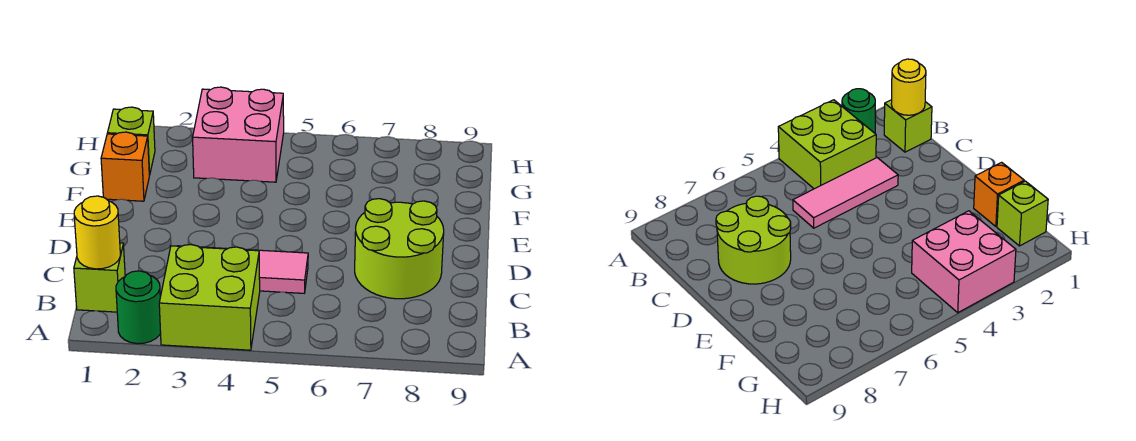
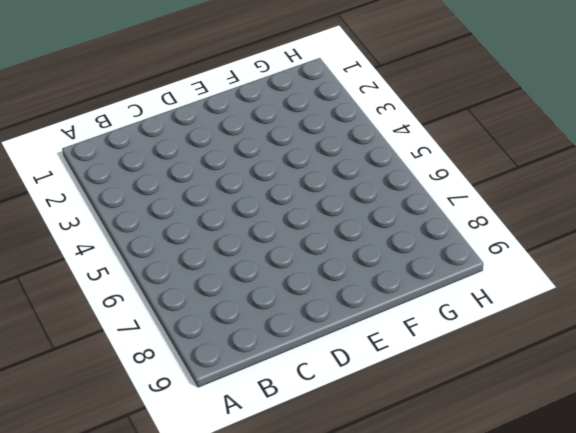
none -> green round brick A2 level 1
none -> lime brick A3:B4 level 1

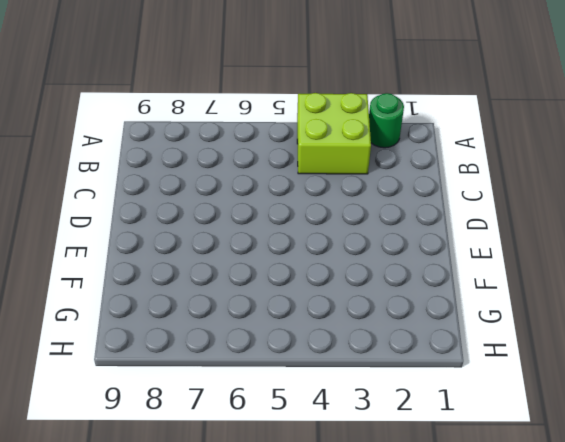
none -> lime brick B1 level 1
none -> pink tile C3:C5 level 1

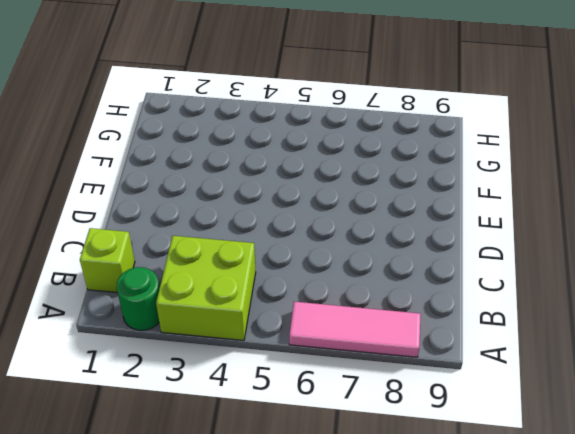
pink tile A6:A8 level 1 -> pink tile C3:C5 level 1
none -> lime round brick C7:D8 level 1
none -> orange brick F1 level 1

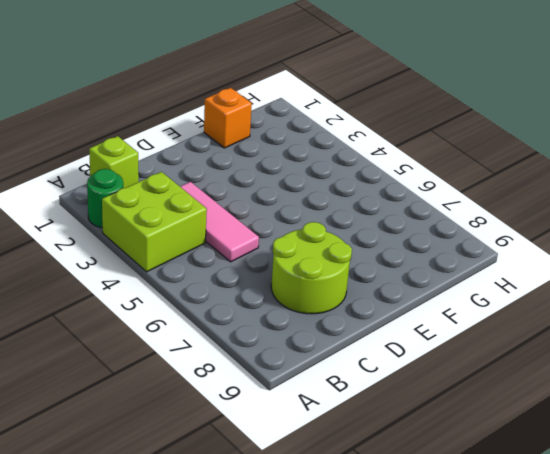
none -> lime brick G1 level 1
none -> pink brick G3:H4 level 1

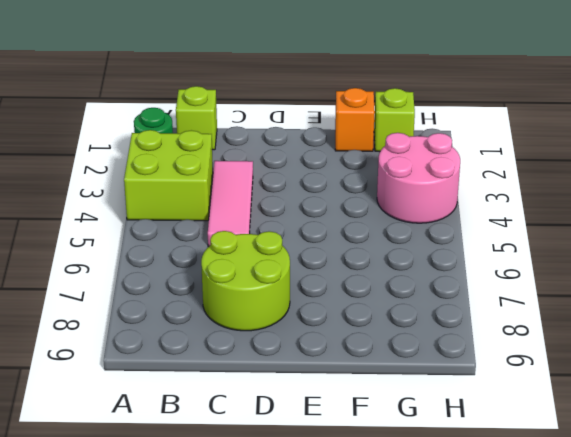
pink round brick G3:H4 level 1 -> pink brick G3:H4 level 1
none -> yellow round brick B1 level 2

